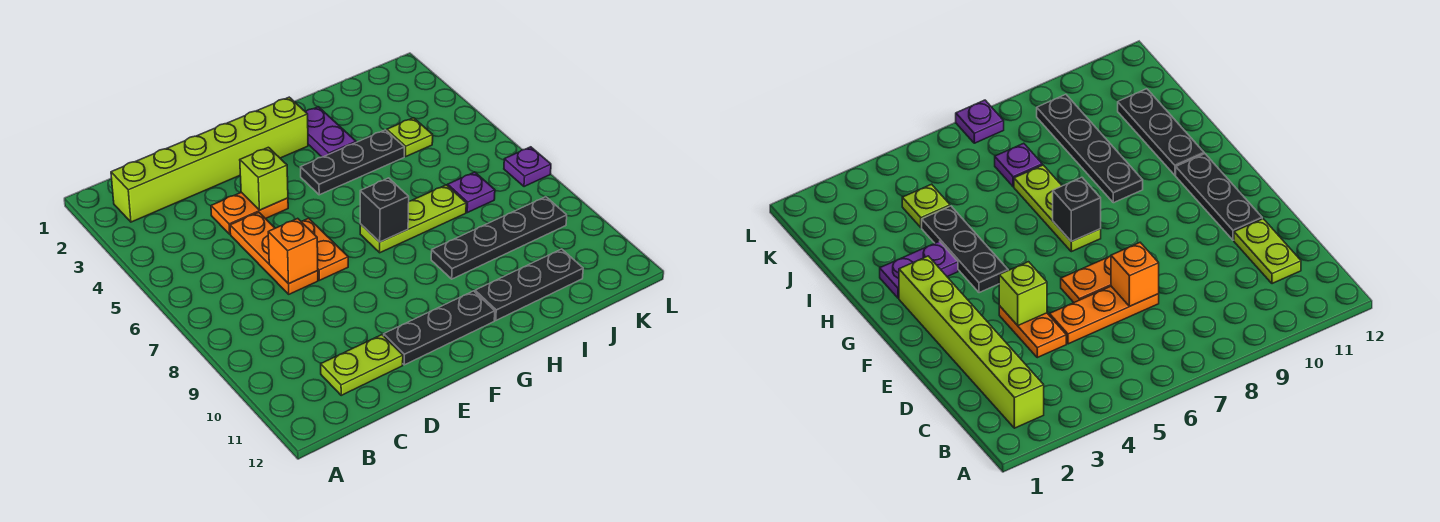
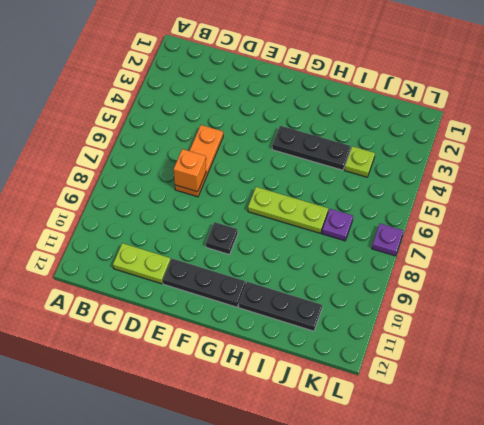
black plate F9 level 1 -> none
none -> lime brick B2:G2 level 1
none -> orange plate D4:E4 level 1
none -> orange plate E6:E7 level 1

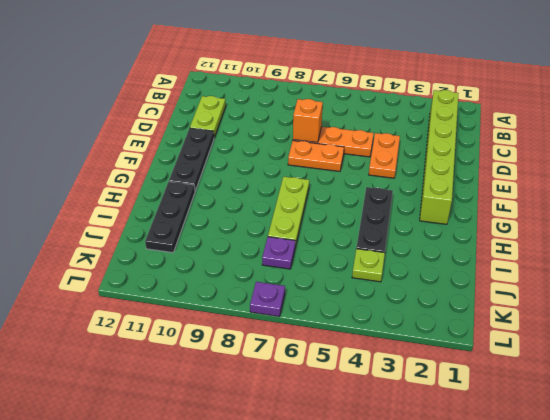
none -> purple plate H2:H3 level 1
none -> black plate H9:K9 level 1
none -> lime brick E4 level 2

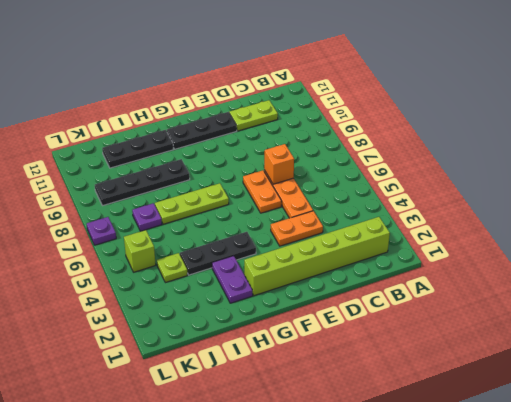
lime brick K5 level 1 -> lime brick E4 level 2
none -> black brick G7 level 2

